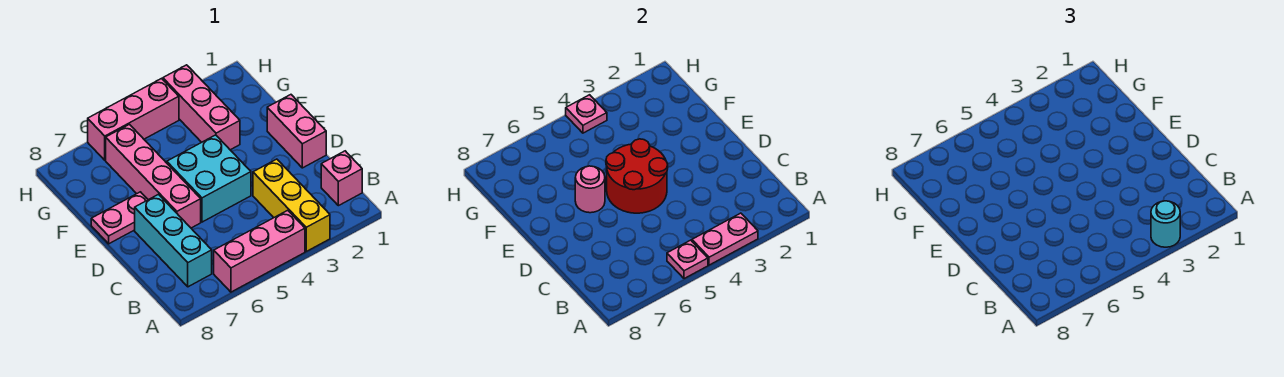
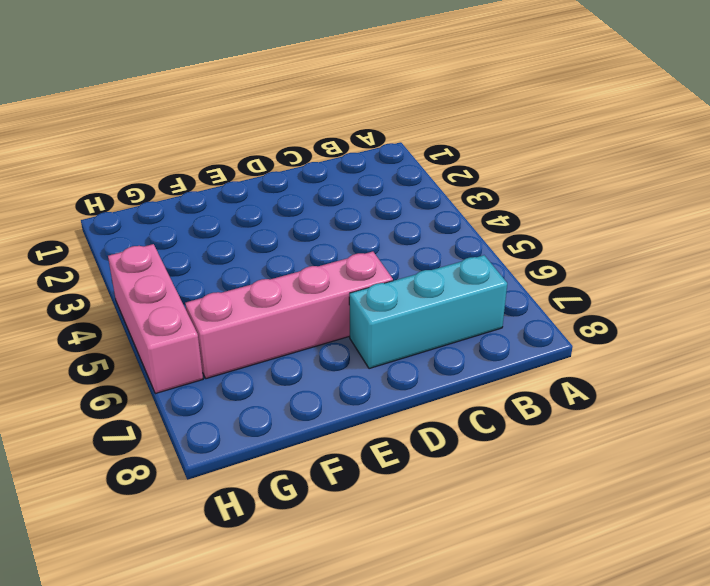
none -> yellow brick A3:C3 level 1
none -> pink brick A4:A6 level 1
none -> pink brick B1 level 1

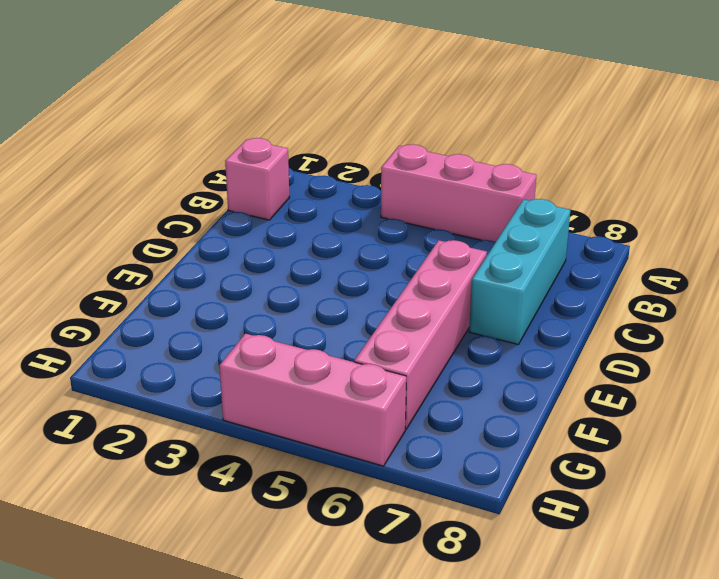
none -> yellow brick A3:C3 level 1
none -> pink brick D1:E1 level 1
none -> cyan brick D4:E5 level 1

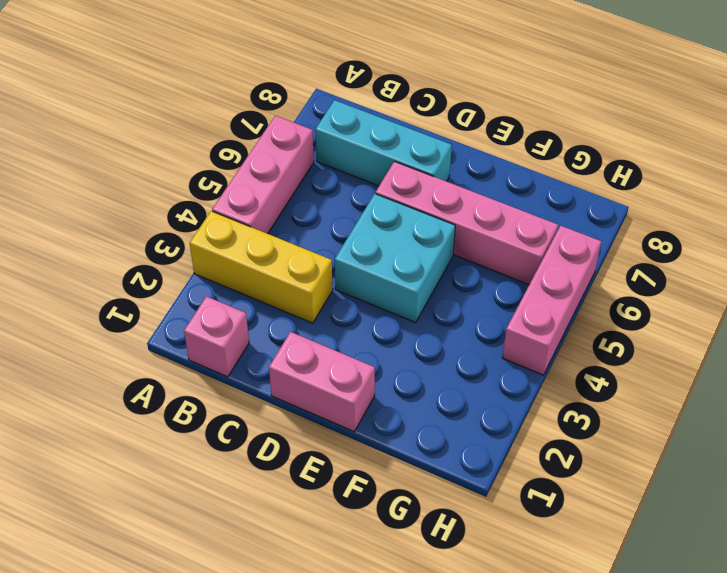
none -> pink plate E7:E8 level 1
none -> pink brick F3:H3 level 1
none -> pink plate A3:A4 level 2

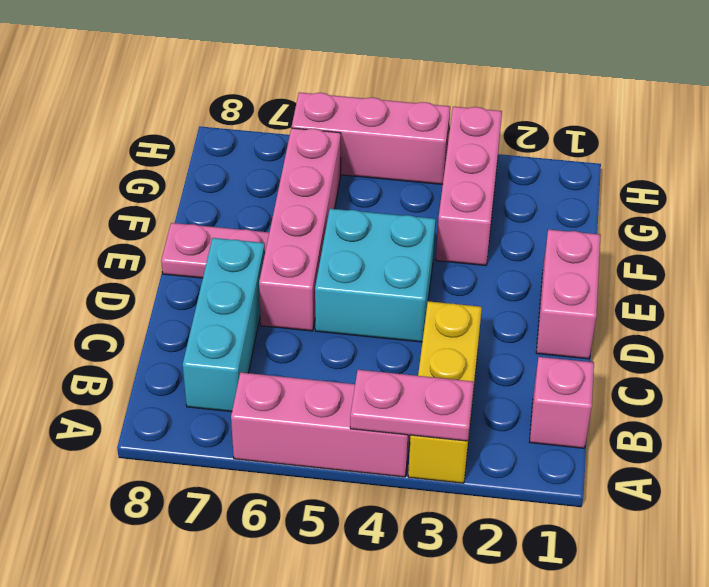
none -> pink plate A5 level 2
none -> red round brick D4:E5 level 2
none -> pink round brick E6 level 2

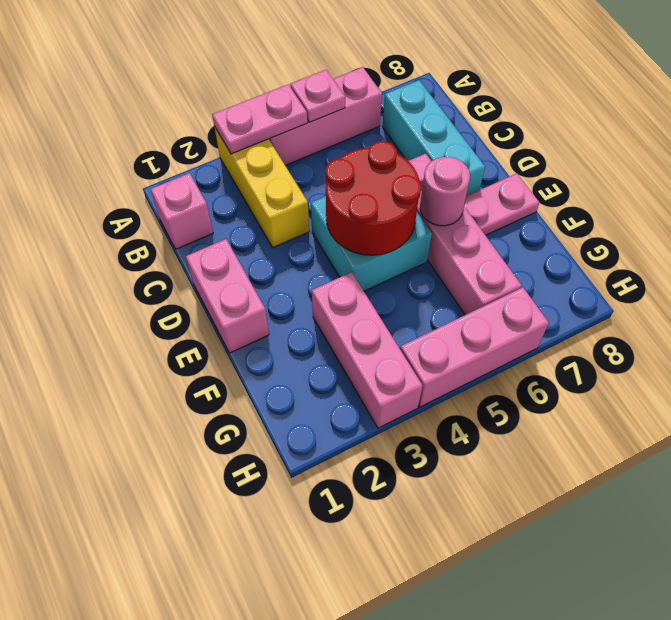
none -> pink plate H4 level 2
none -> cyan round brick A3 level 3

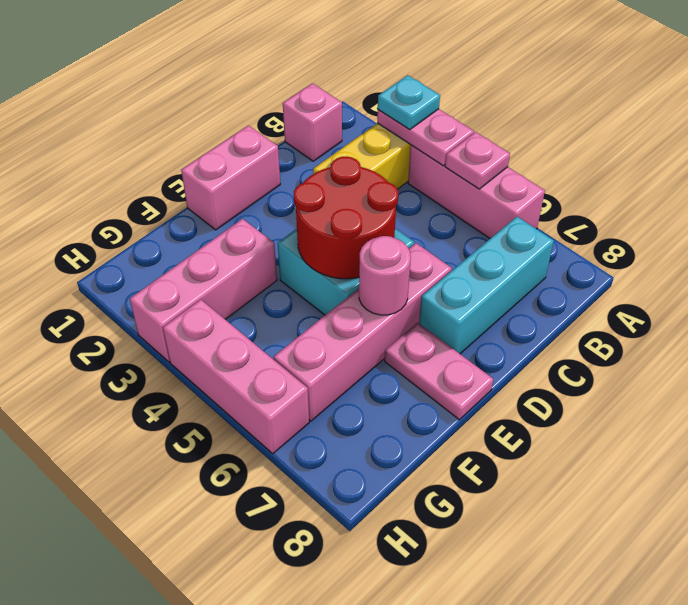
cyan plate A3 level 3 -> cyan round brick A3 level 3
none -> pink plate H4 level 2

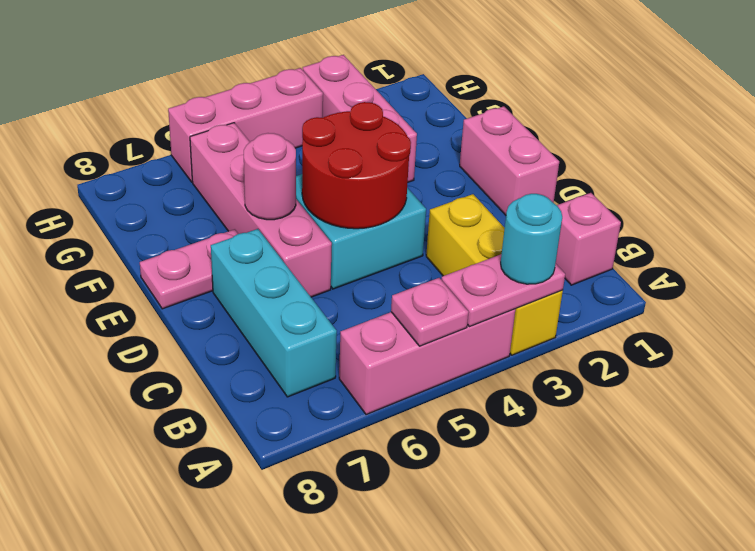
none -> pink plate H4 level 2

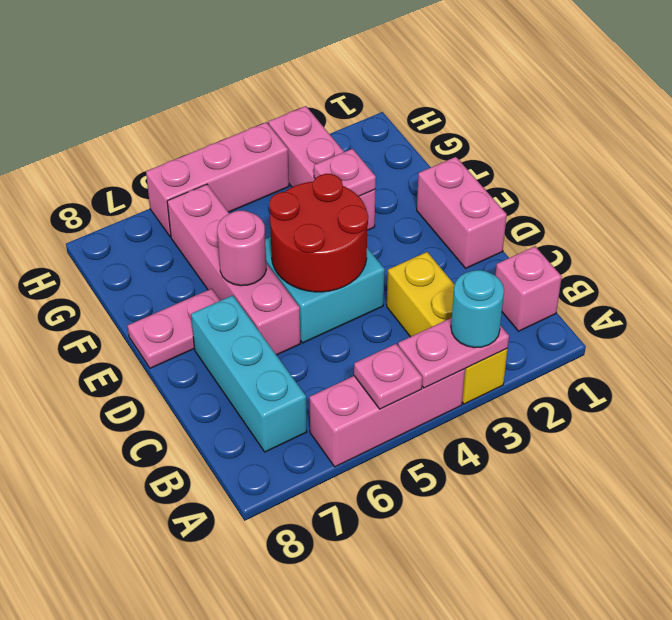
pink plate F3 level 2 -> pink plate H4 level 2

